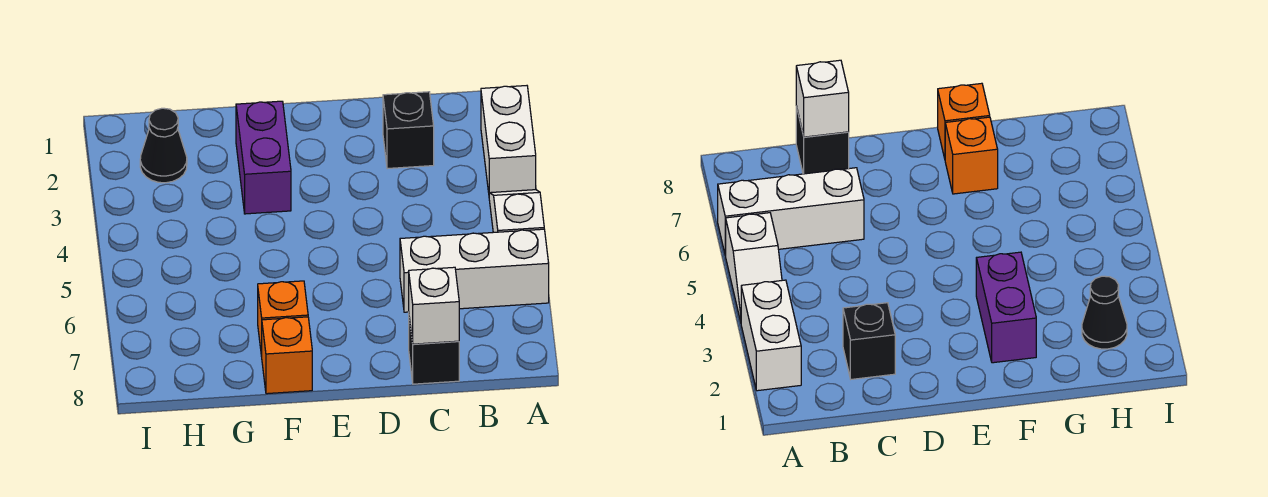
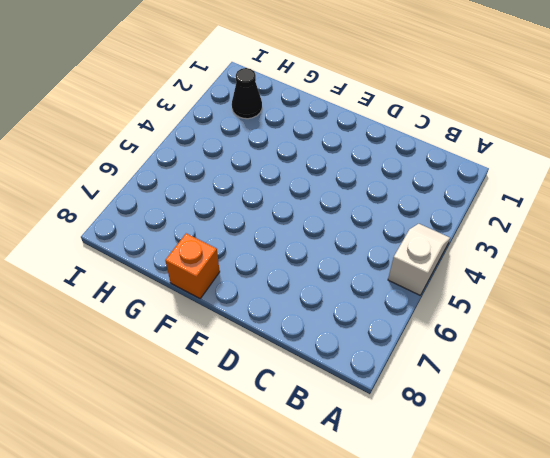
none -> white brick A2:A3 level 1
none -> white brick A6:C6 level 1

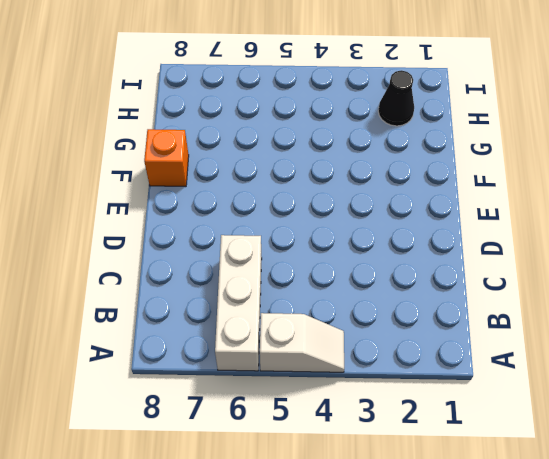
none -> white brick A2:A3 level 1
none -> black brick C2 level 1

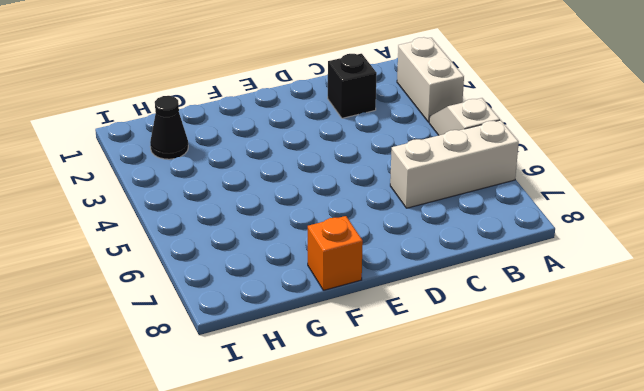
none -> black brick C8 level 1
none -> purple brick F2:F3 level 1

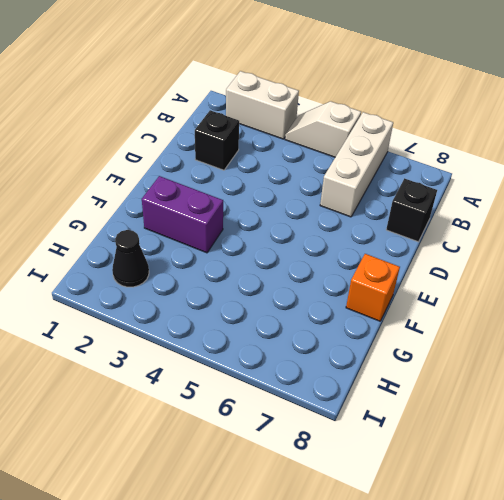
none -> orange brick F7 level 1
none -> white brick C8 level 2

